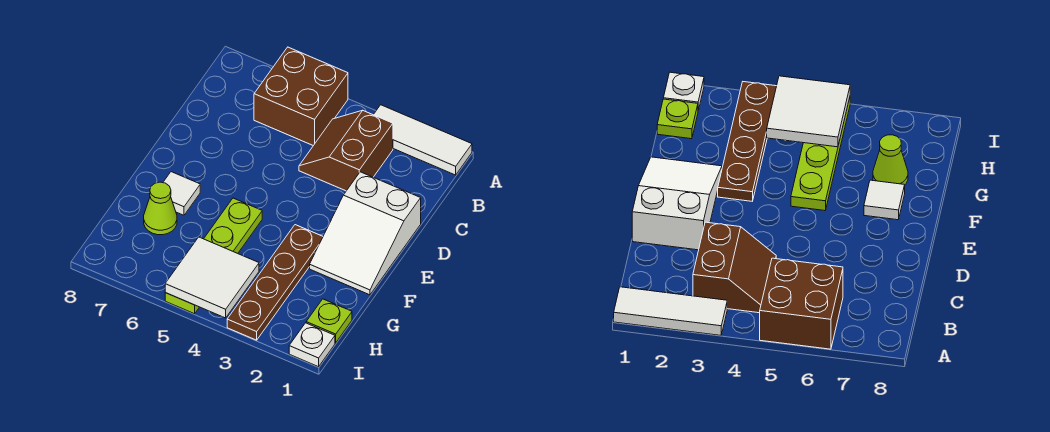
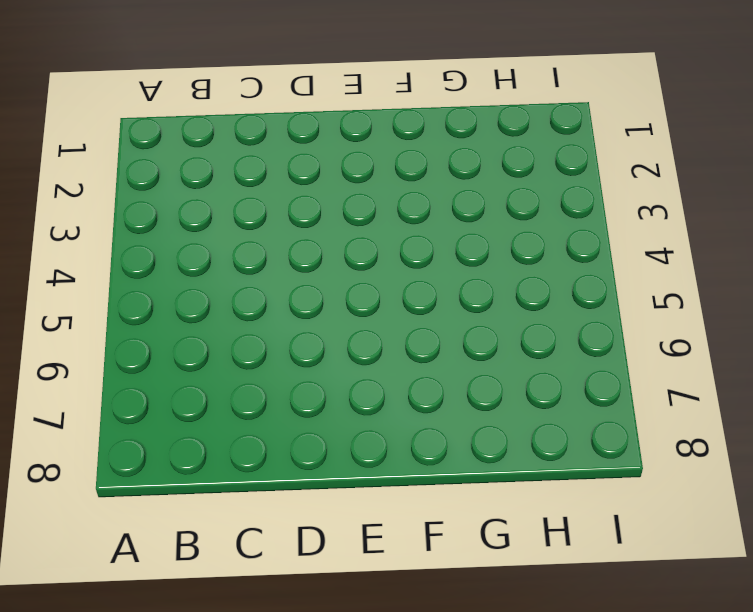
none -> white tile A1:A3 level 1
none -> brown brick A5:B6 level 1

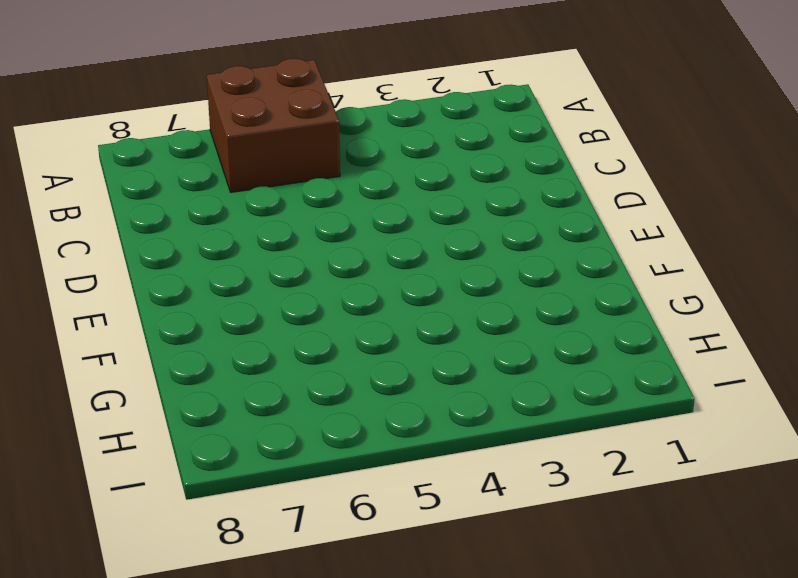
none -> white tile A1:A3 level 1
none -> brown slope B3:C4 level 1 top 3

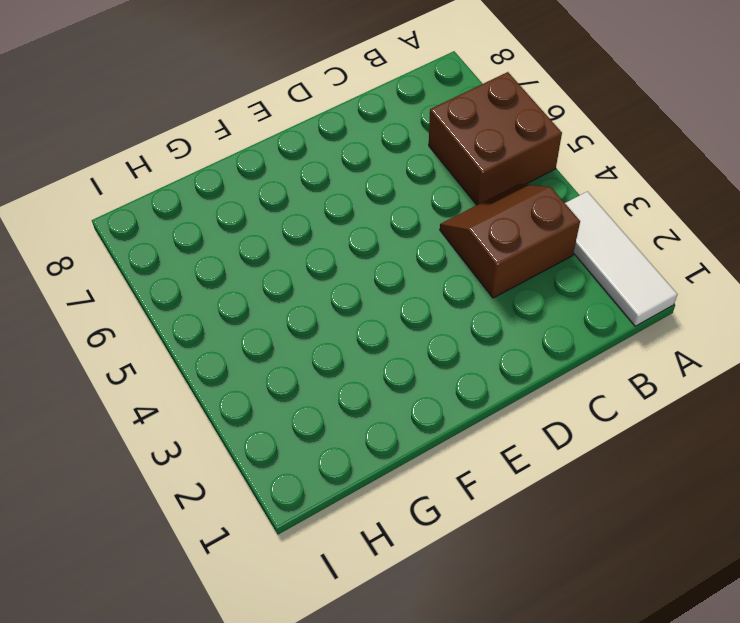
none -> white slope D1:F2 level 1 top D
none -> brown plate F3:I3 level 1

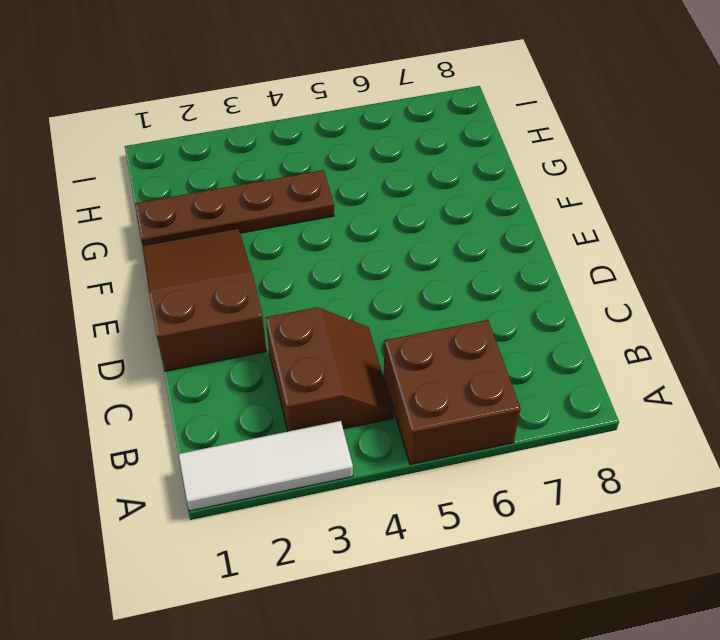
brown slope D1:F2 level 1 top D -> white slope D1:F2 level 1 top D
brown plate G1:G4 level 1 -> brown plate F3:I3 level 1
none -> lime plate F5:I5 level 1
none -> white tile F7 level 1

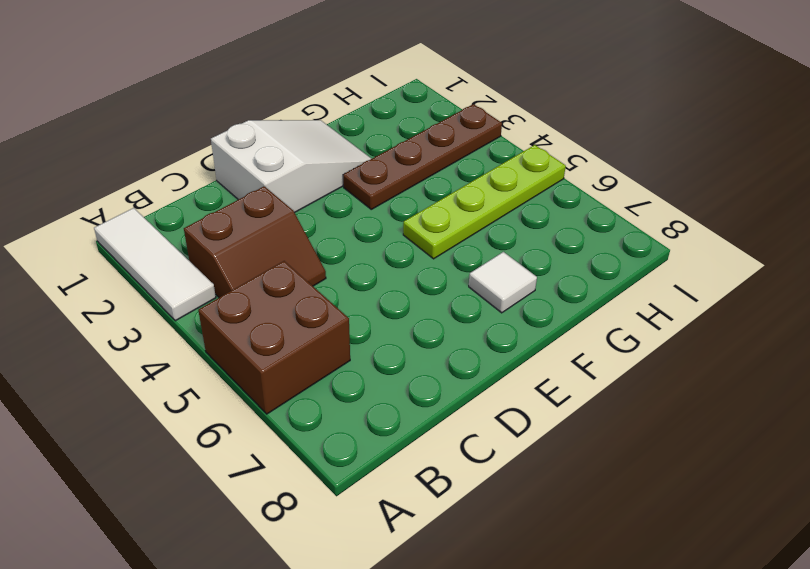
none -> lime cone G7 level 1
none -> lime plate H1 level 1

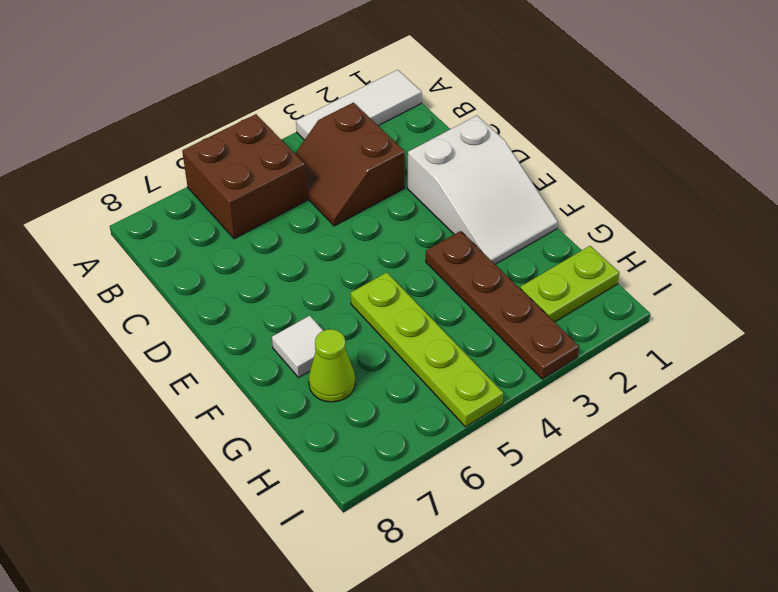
lime plate H1:H2 level 1 -> lime plate H1 level 1
none -> white plate I1 level 1
none -> white tile H4:I5 level 2

